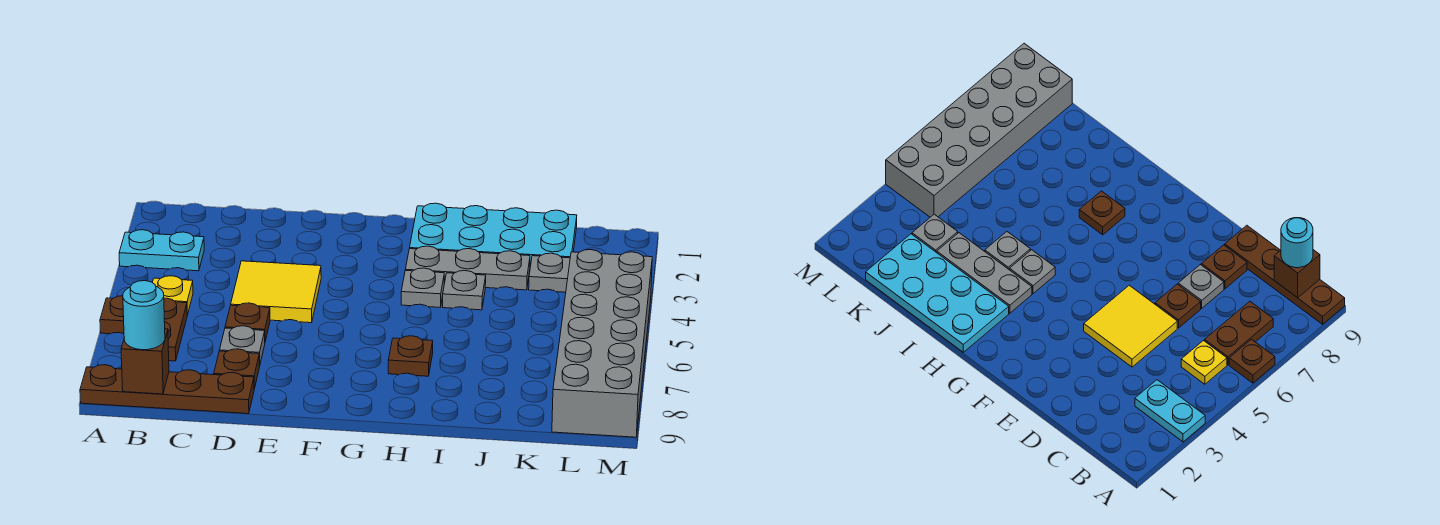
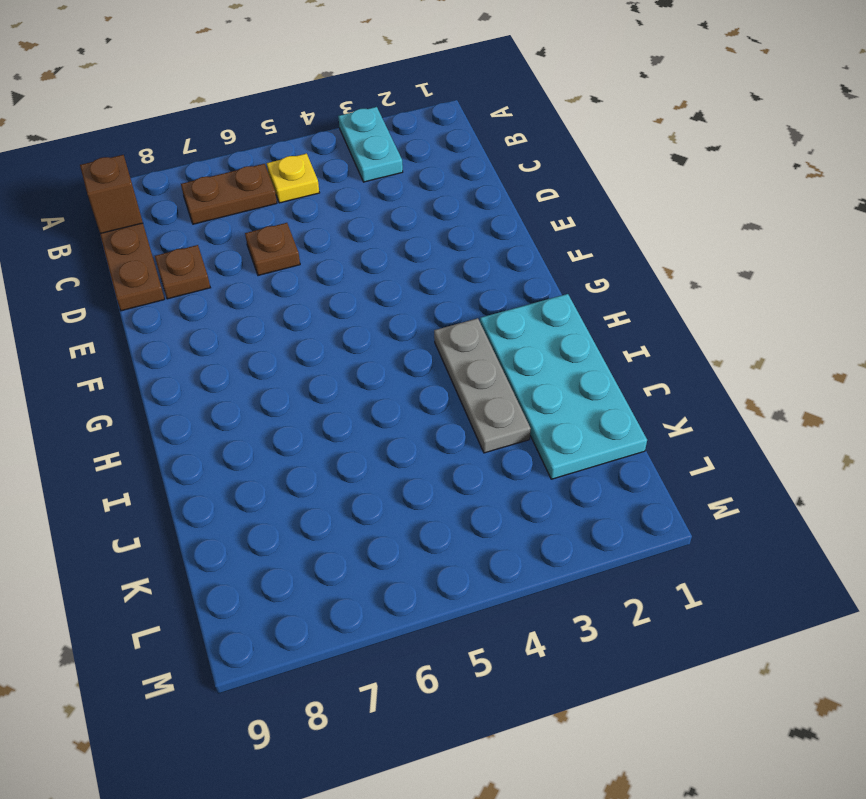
none -> brown plate A6 level 1
none -> yellow tile D4:E5 level 1
none -> grey plate D7 level 1

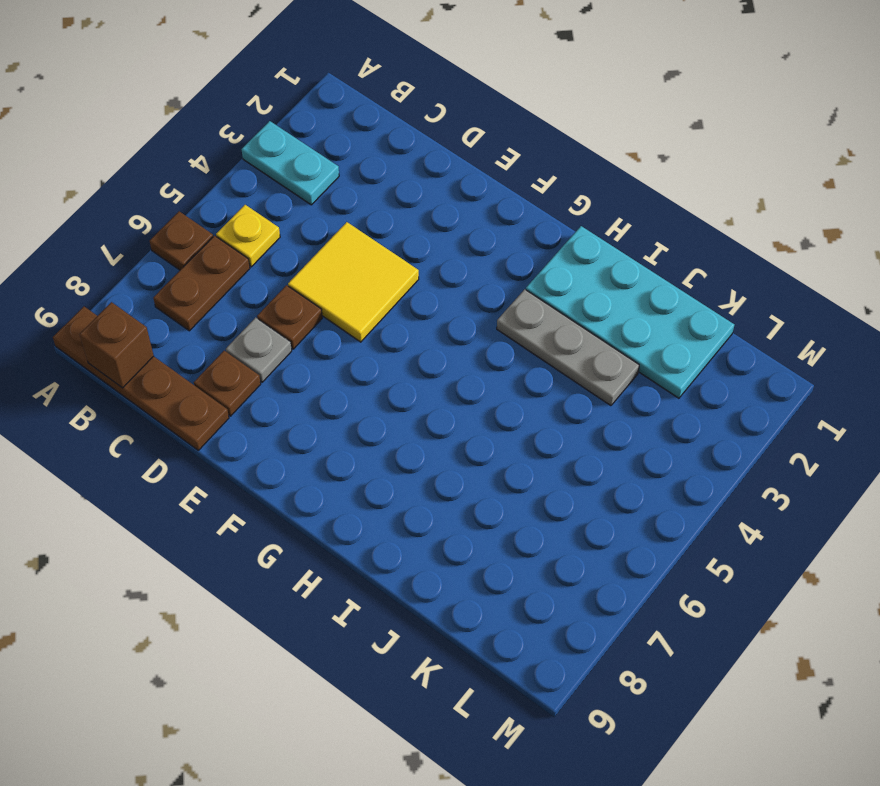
none -> grey plate H4 level 1
none -> brown plate H7 level 1
none -> grey plate I4 level 1

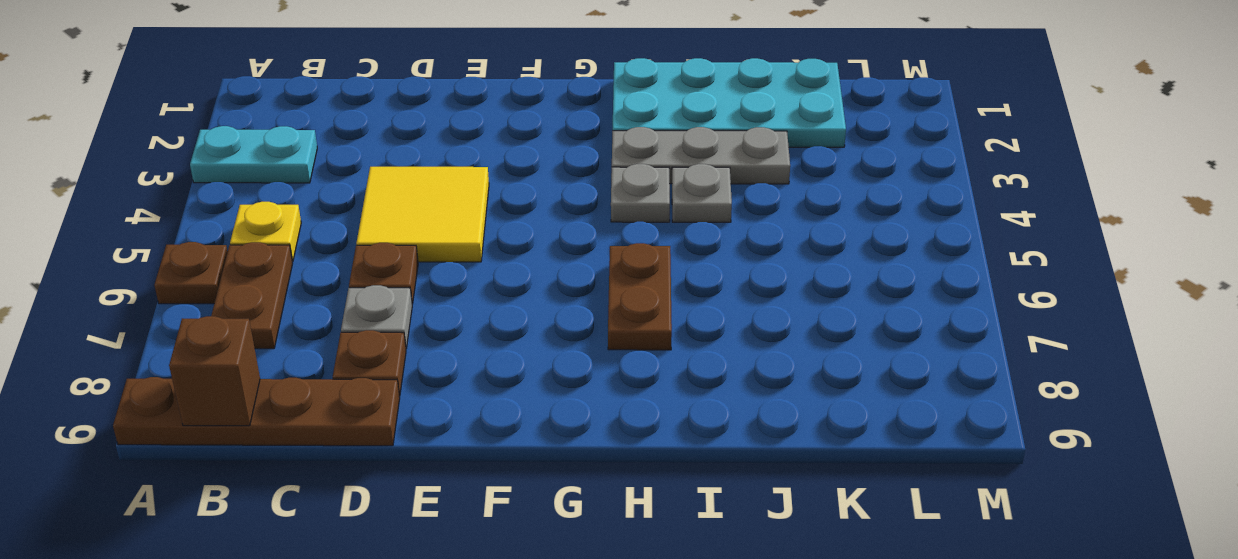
brown plate H6:H7 level 1 -> brown plate H7 level 1
none -> grey plate K3 level 1
none -> grey brick L4:M9 level 1
none -> cyan round brick B9 level 3

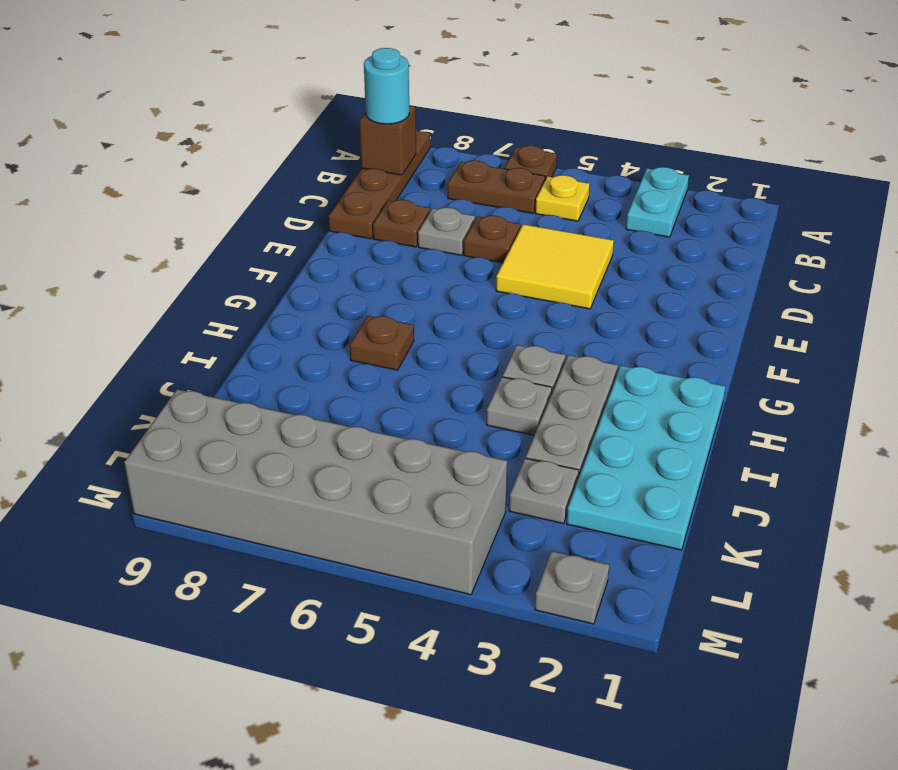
grey plate M2 level 1 -> none

